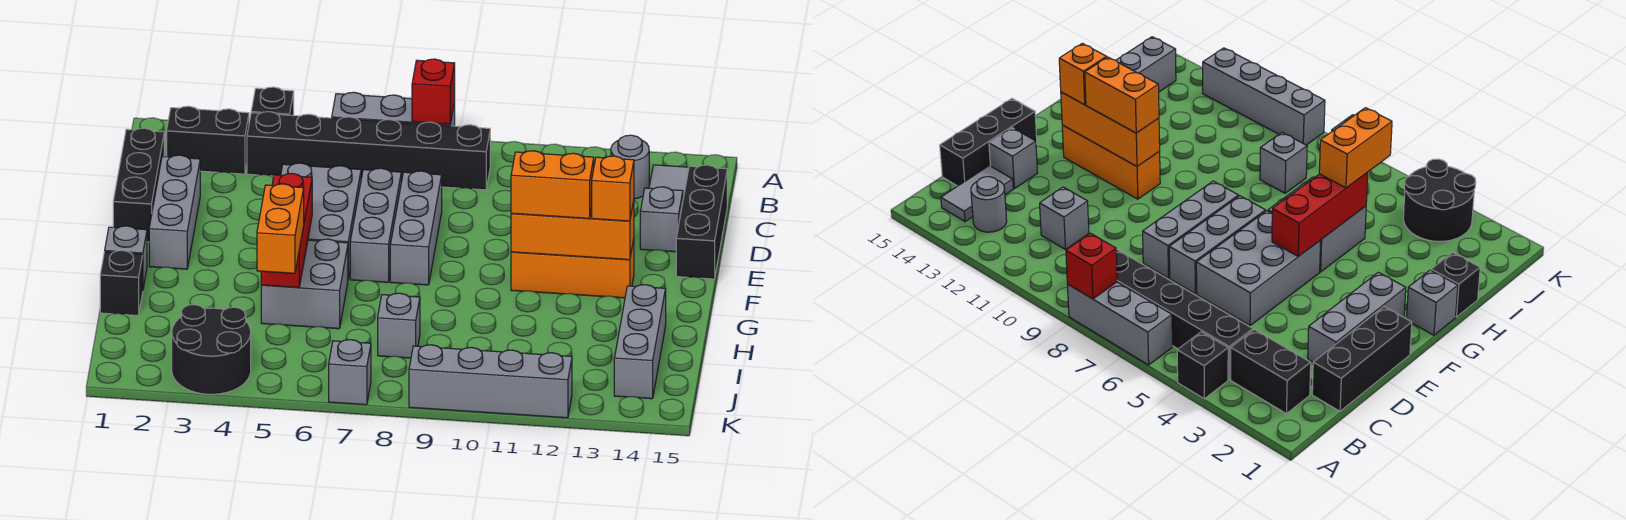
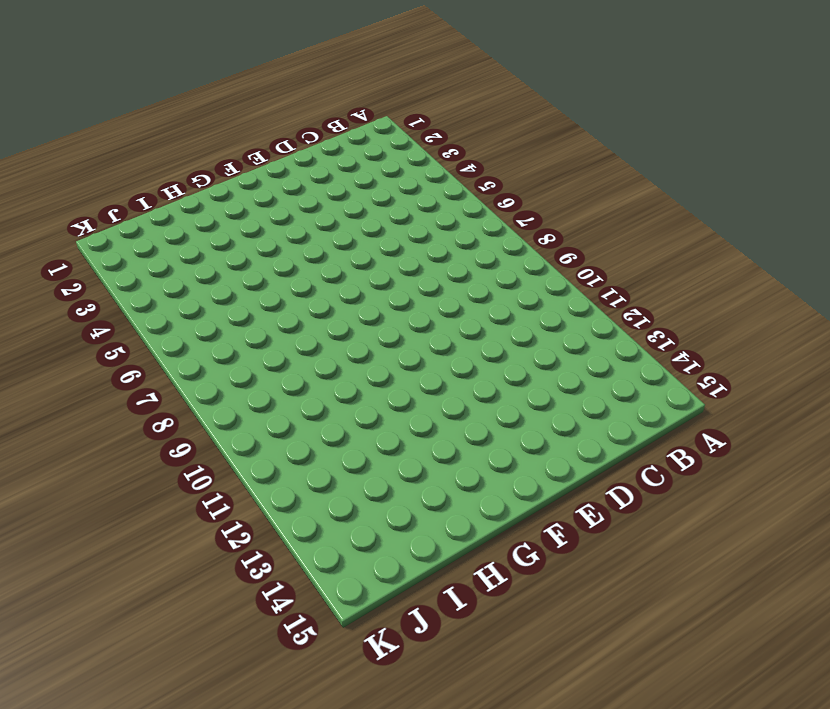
none -> black brick A4 level 1
none -> grey brick A6:A8 level 1
none -> black brick B2:B3 level 1

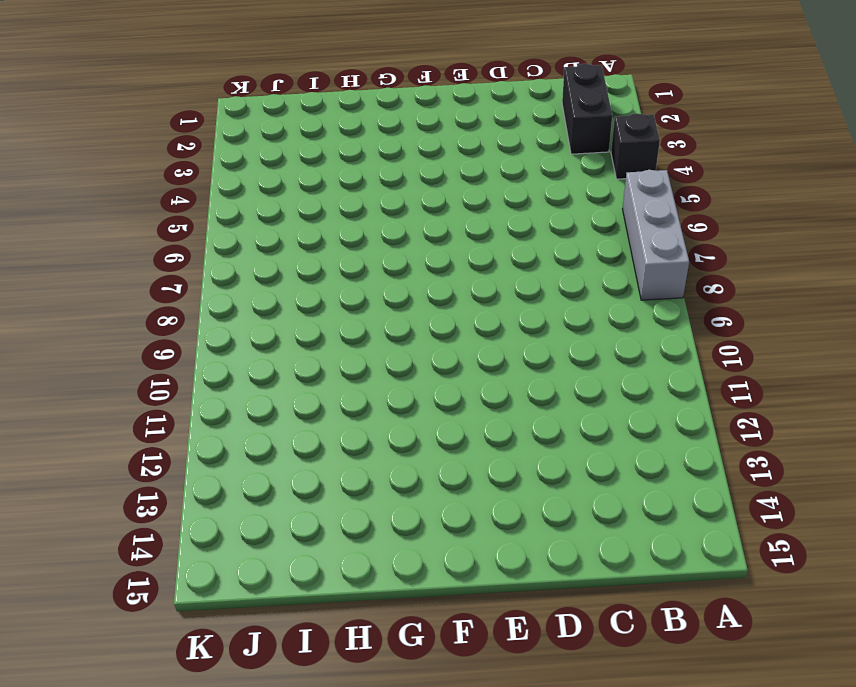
none -> black brick B4:B9 level 1
none -> grey round brick B13 level 1
none -> grey tile B14:C14 level 1

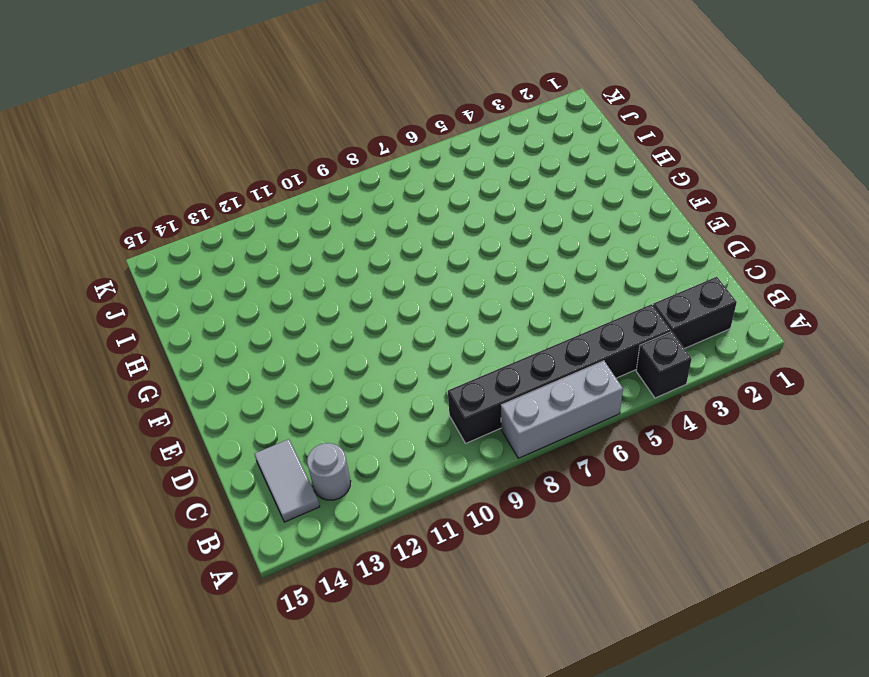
none -> black brick C1:E1 level 1
none -> grey brick C11 level 1
none -> black brick C15:E15 level 1

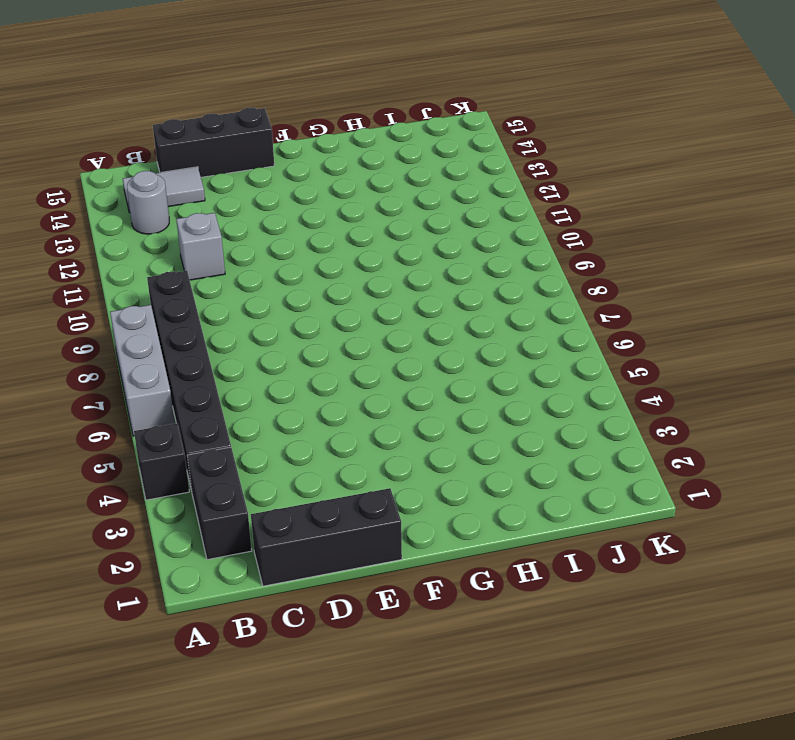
none -> grey brick D2:F2 level 1
none -> grey brick D5:F6 level 1
none -> grey brick D7:F7 level 1

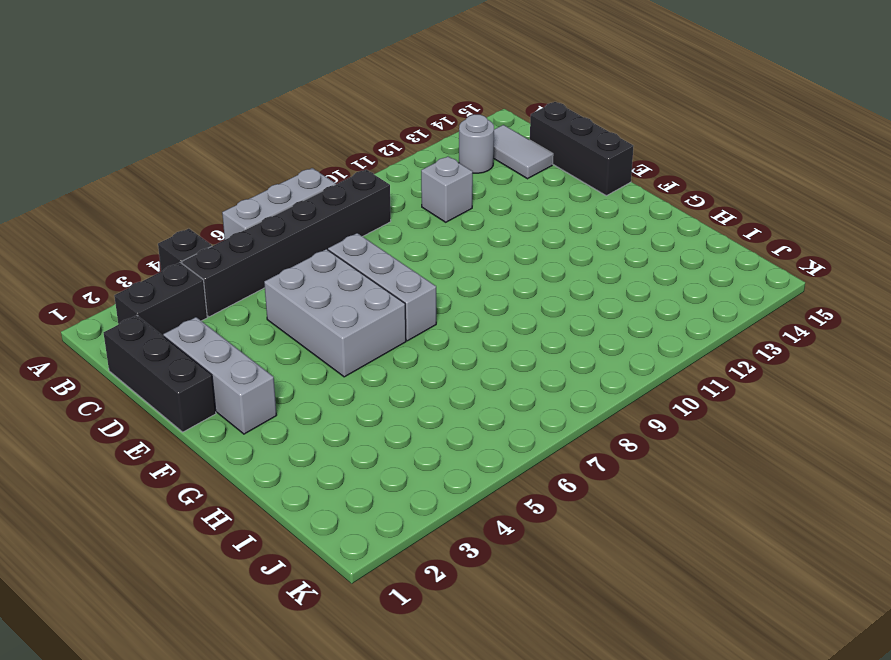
none -> grey brick D8:F8 level 1
none -> grey brick D14 level 1
none -> orange brick F11:F13 level 1

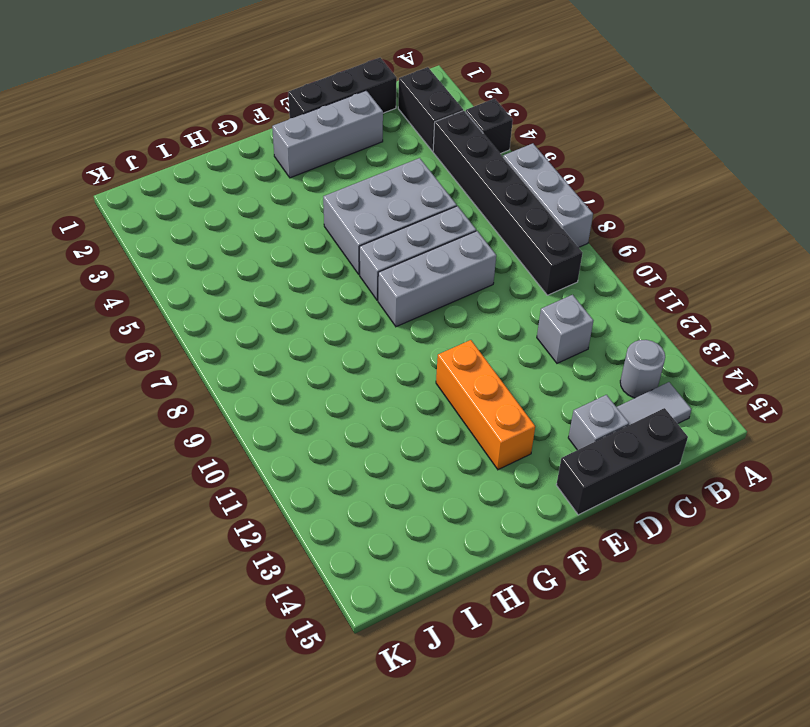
none -> grey brick G1 level 1
none -> grey brick G5:H6 level 1
none -> black brick H1 level 1

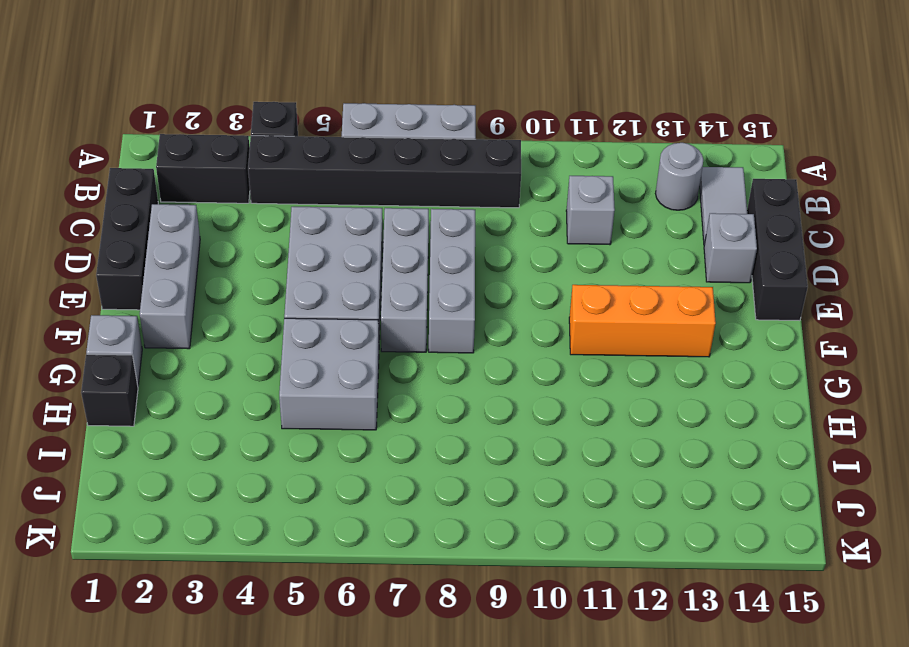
none -> grey brick H14:J14 level 1
none -> grey brick I8 level 1
none -> black round brick J3:K4 level 1

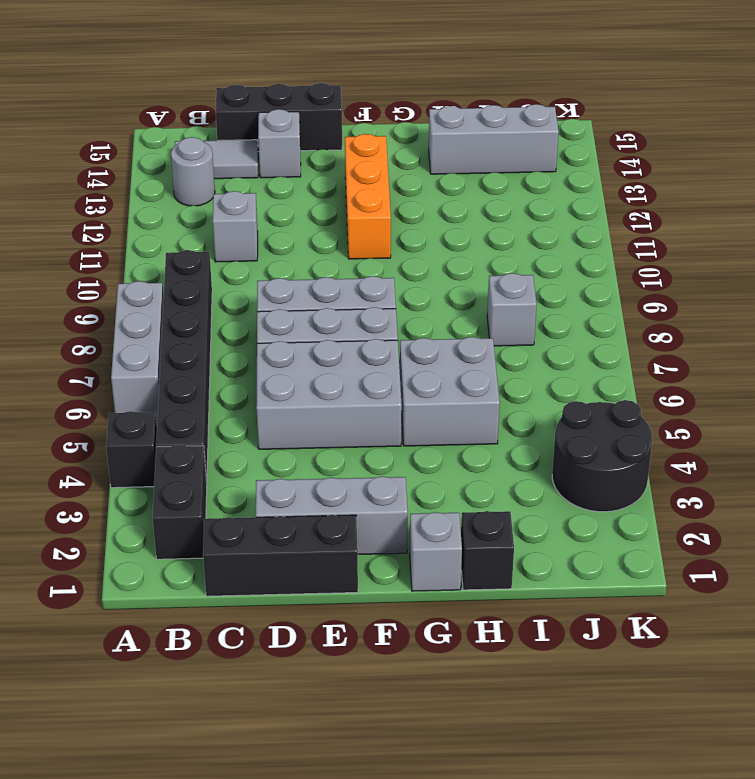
none -> grey brick K7 level 1
none -> grey brick K9:K12 level 1
none -> red brick A8 level 2

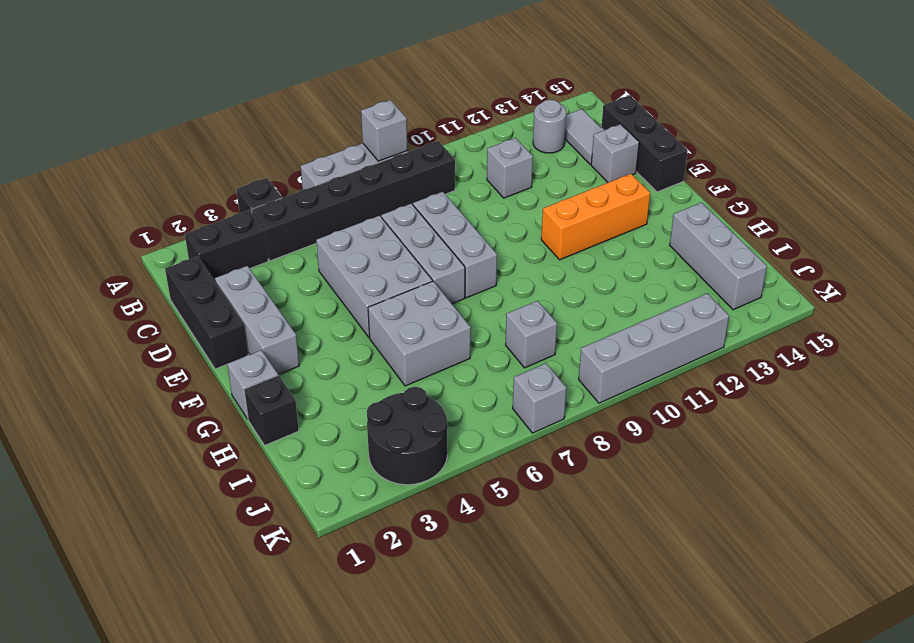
grey brick A8 level 2 -> red brick A8 level 2
none -> red brick F5:H5 level 2
none -> orange brick F11:F13 level 2
none -> orange brick F11:F12 level 3

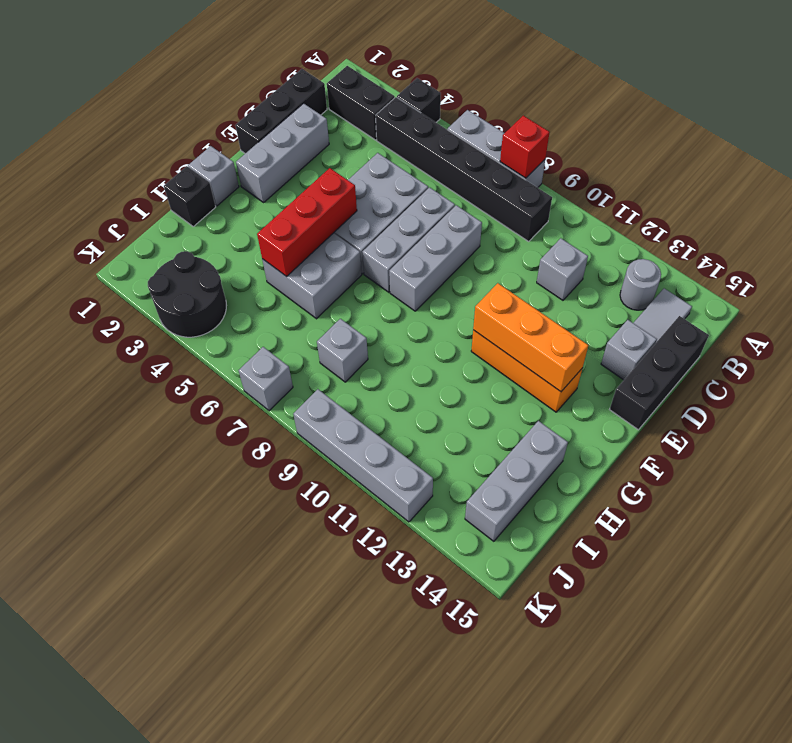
none -> orange brick F11:F12 level 3
none -> orange brick F13 level 3
none -> orange brick H5:I5 level 3

